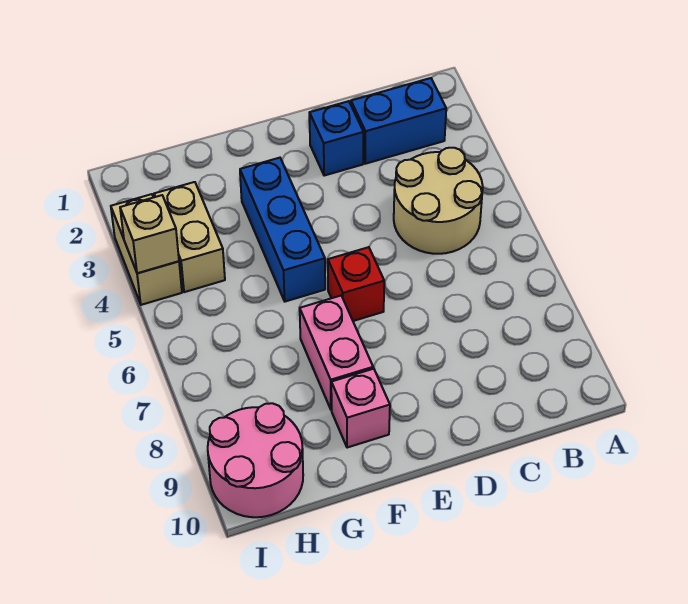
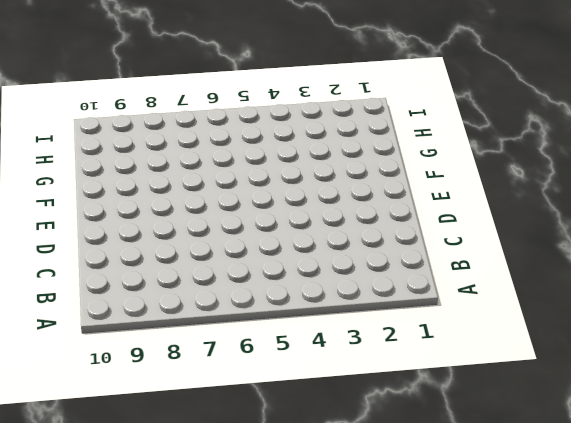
none -> blue brick B2:C2 level 1
none -> tan round brick B4:C5 level 1

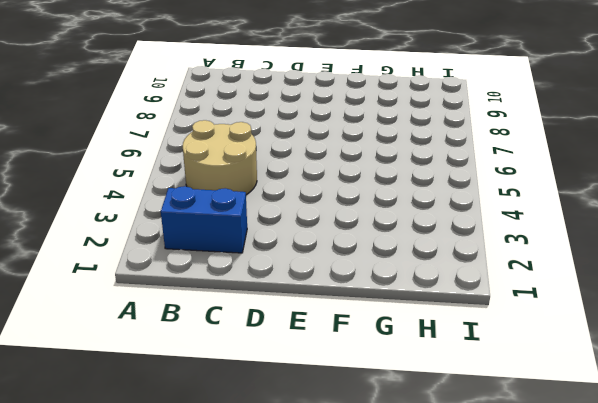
none -> blue brick D2 level 1
none -> red brick E6 level 1

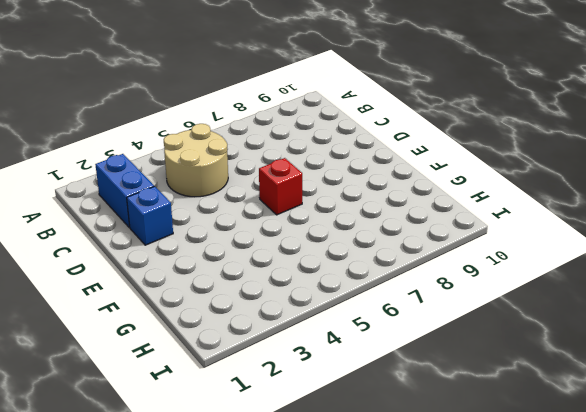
none -> blue brick F3:F5 level 1
none -> pink brick F7:F8 level 1

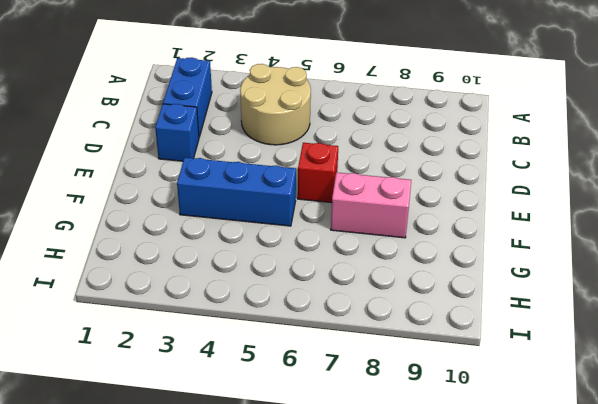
none -> pink brick F9 level 1
none -> tan brick H3:H4 level 1

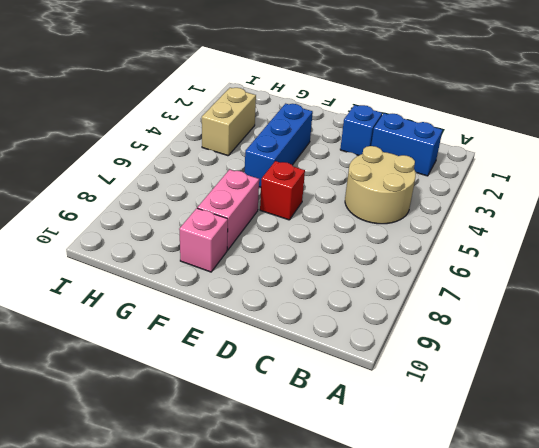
none -> pink round brick H9:I10 level 1
none -> tan brick I3:I4 level 1

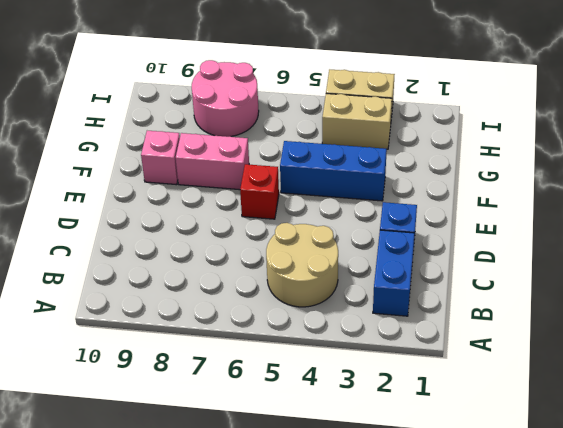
pink round brick H7:I8 level 1 -> pink round brick H9:I10 level 1
none -> tan brick I4 level 2

